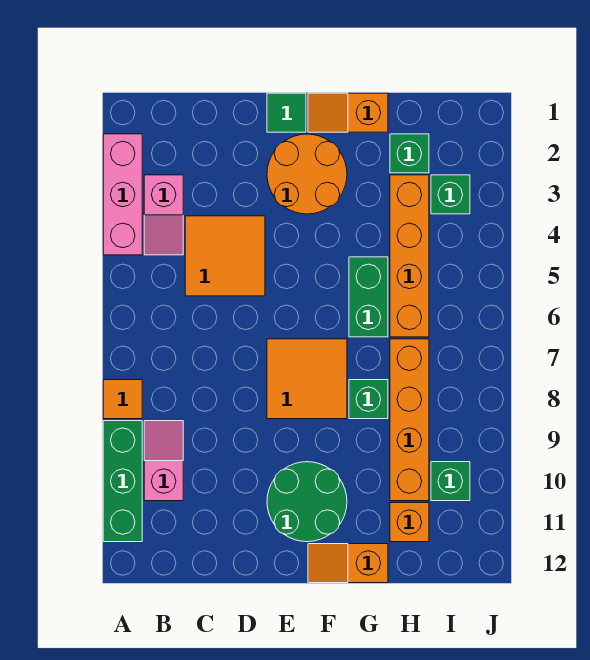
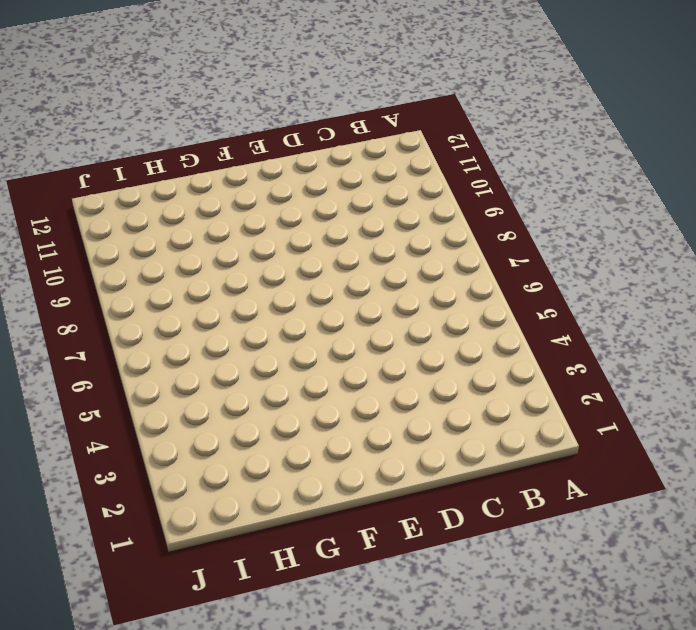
none -> pink brick A2:A4 level 1
none -> orange tile A8 level 1
none -> green brick A9:A11 level 1

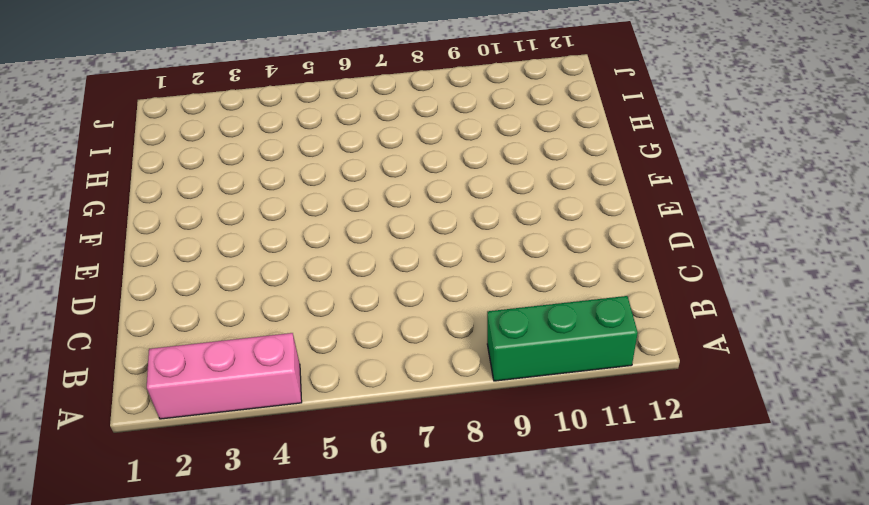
none -> orange tile A8 level 1
none -> pink slope B3:B4 level 1 top 3
none -> pink slope B9:B10 level 1 top 10

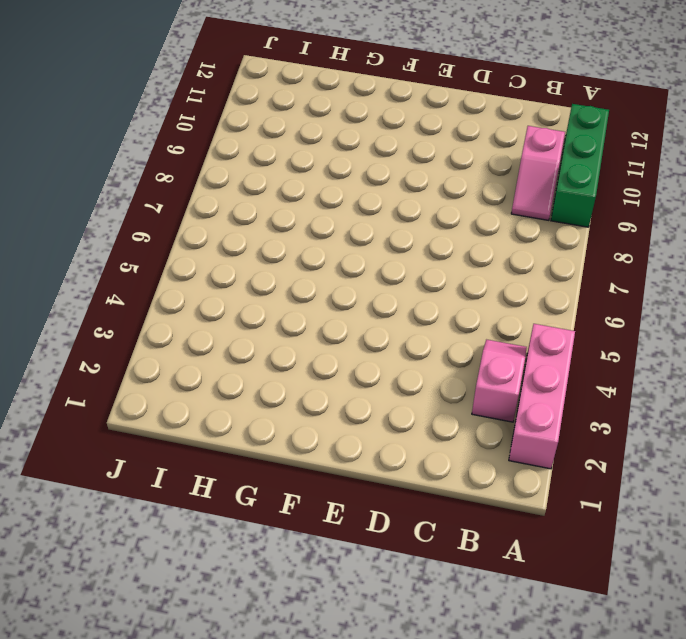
none -> orange tile A8 level 1
none -> orange tile C4:D5 level 1
none -> green tile E1 level 1

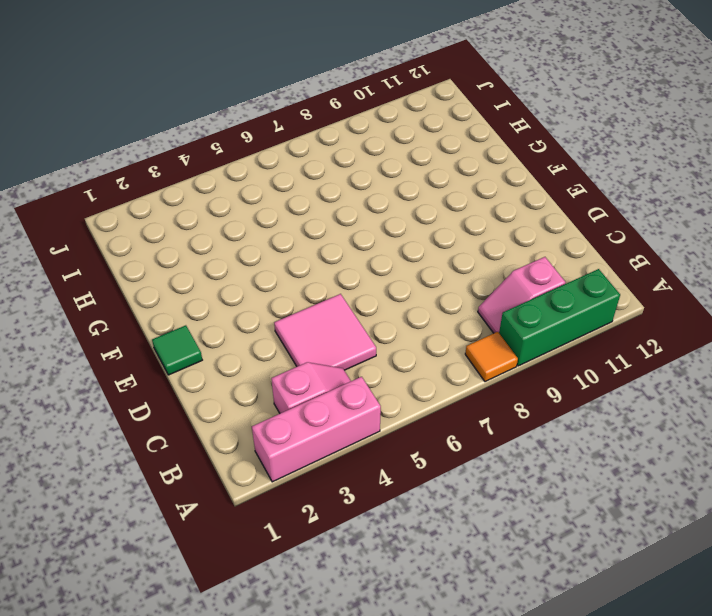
pink tile C4:D5 level 1 -> orange tile C4:D5 level 1
none -> orange round brick E2:F3 level 1
none -> orange tile E7:F8 level 1
none -> green round brick E10:F11 level 1

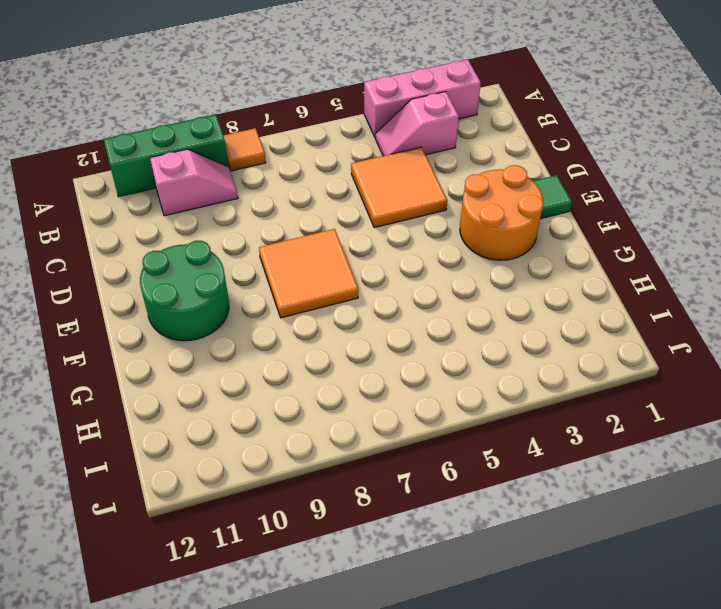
none -> orange slope F1:G1 level 1 top G
none -> orange slope F12:G12 level 1 top G
none -> green brick G5:G6 level 1

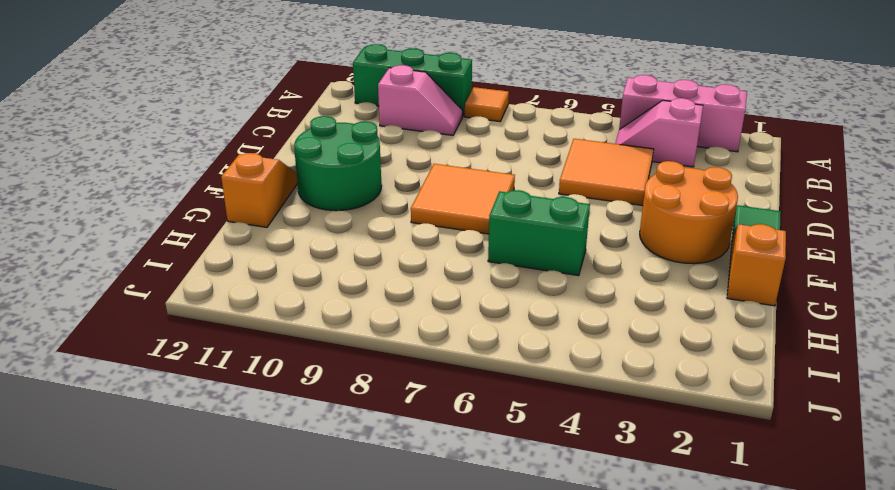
none -> green brick G8 level 1
none -> green brick H2 level 1
none -> orange brick H3:H6 level 1

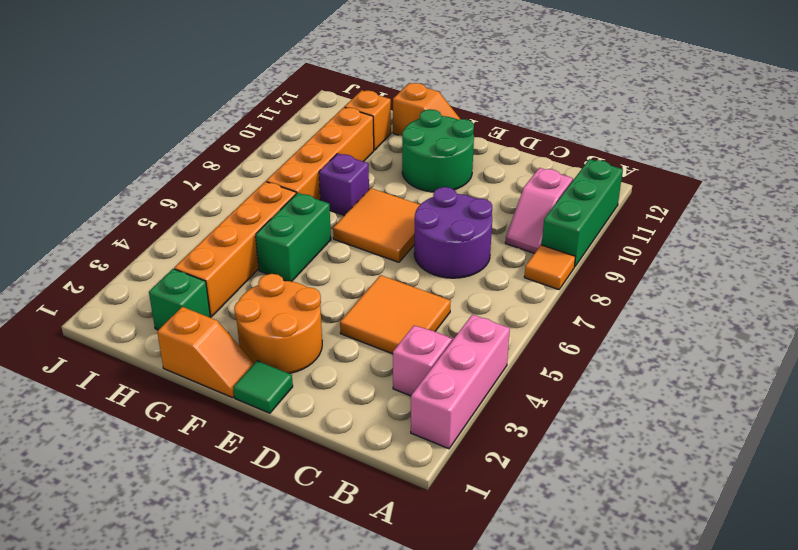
purple round brick C7:D8 level 1 -> none
purple brick G8 level 1 -> green brick G8 level 1
none -> green brick I3 level 1
none -> green brick I10 level 1

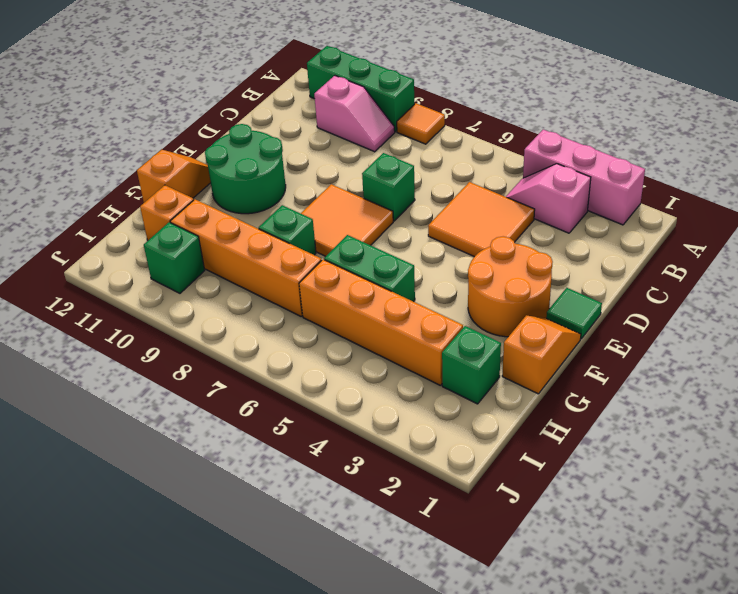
green brick D7 level 1 -> green brick I3 level 1

